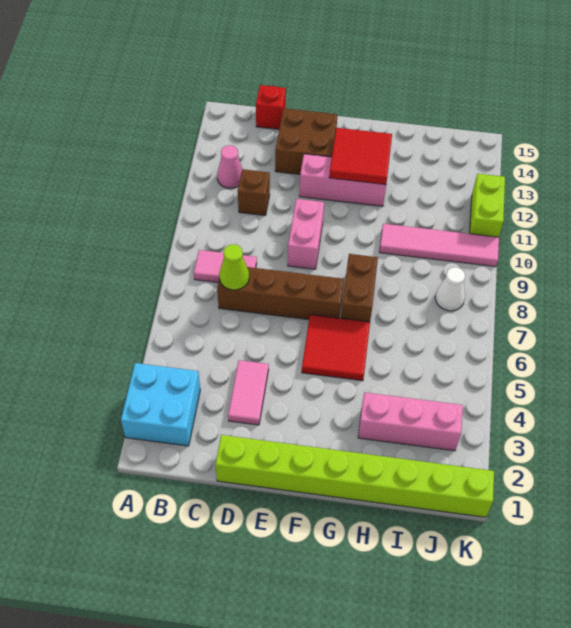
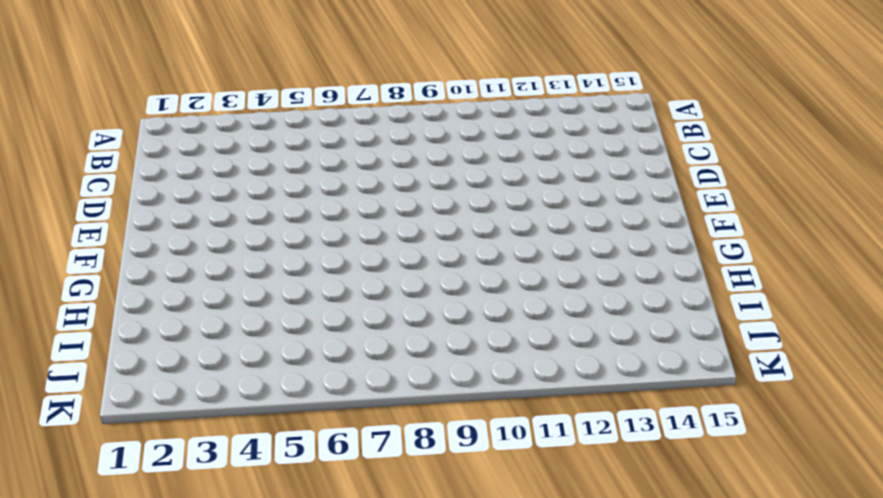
none -> cyan brick A2:B3 level 1
none -> pink tile B8:C8 level 1
none -> pink cone B12 level 1

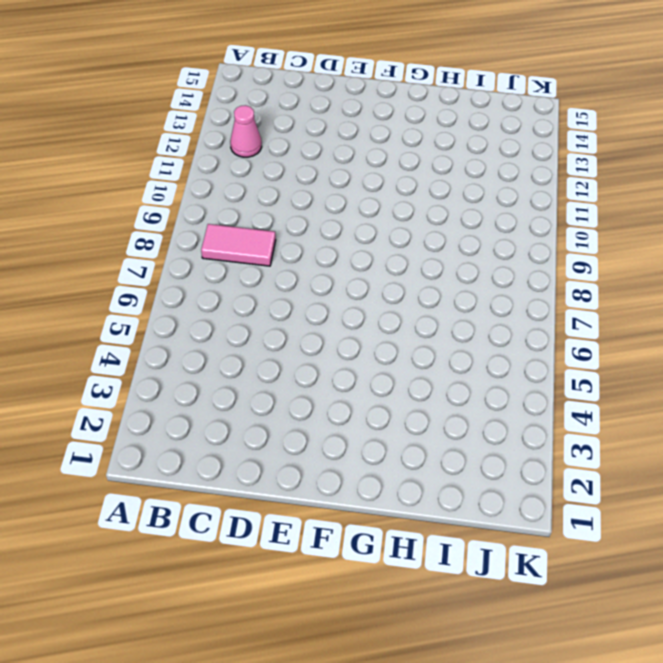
none -> cyan brick A2:B3 level 1
none -> brown brick C7:F7 level 1
none -> brown brick C11 level 1

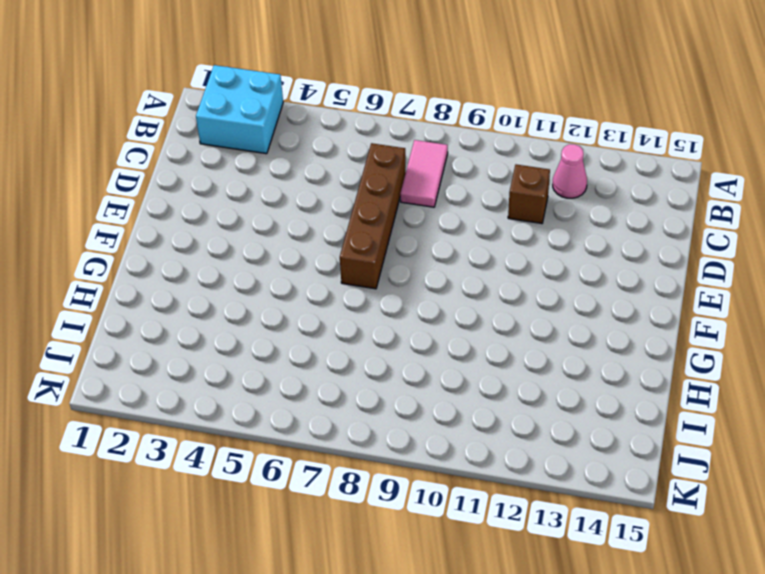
none -> red brick C15 level 1
none -> lime brick D1:K1 level 1
none -> pink tile D3:D4 level 1

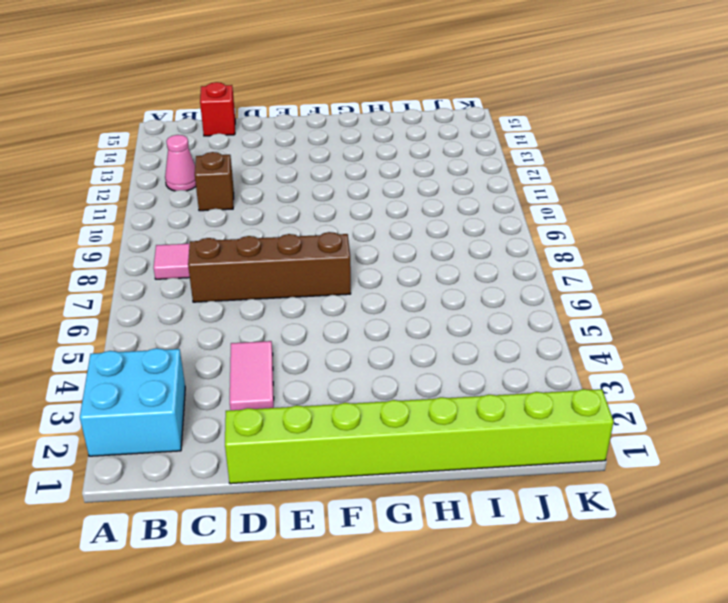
none -> brown brick D13:E14 level 1
none -> pink brick E9:E10 level 1
none -> pink brick E12:G12 level 1

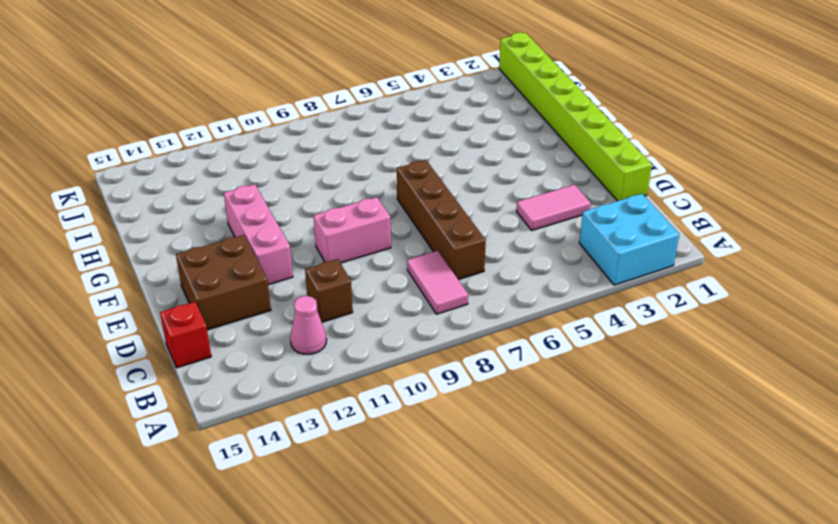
none -> red tile F5:G6 level 1
none -> brown brick G7:G8 level 1
none -> pink brick H3:J3 level 1

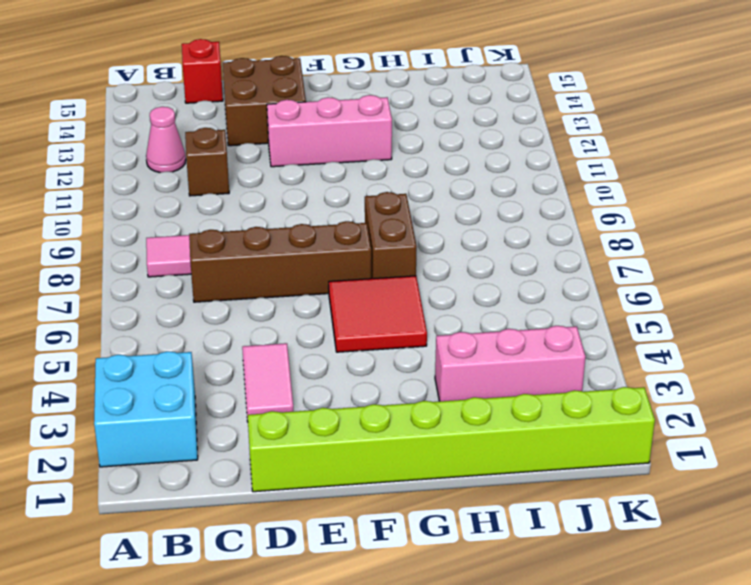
none -> pink brick E9:E10 level 1
none -> pink tile H10:K10 level 1
none -> white cone J8 level 1

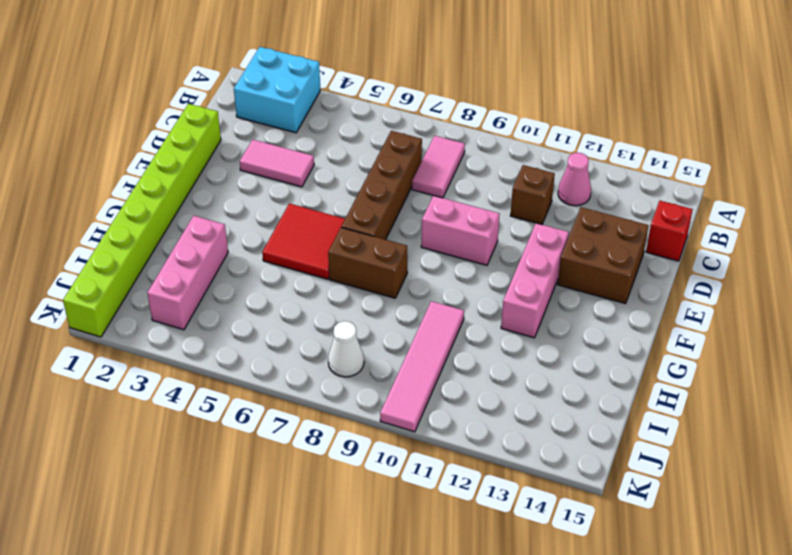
none -> lime brick K11:K12 level 1
none -> lime cone C7 level 2
none -> red tile F12:G13 level 2

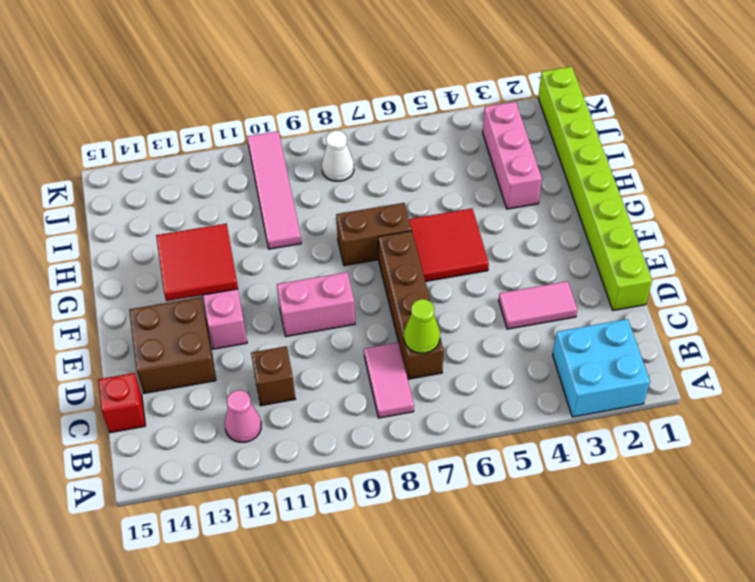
none -> lime brick K11:K12 level 1

